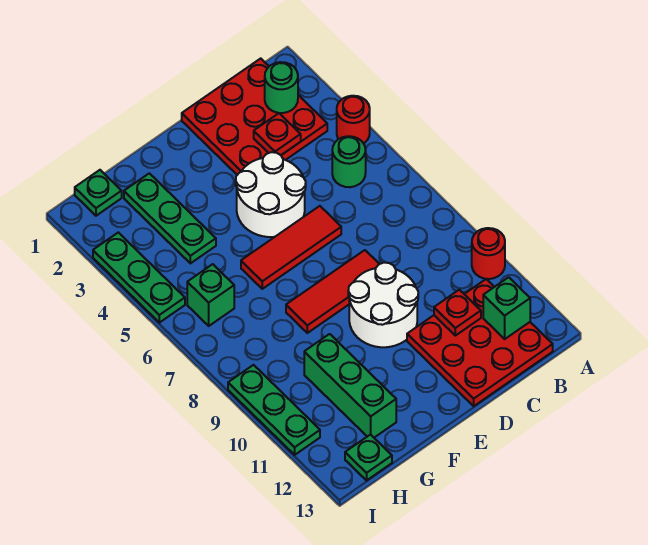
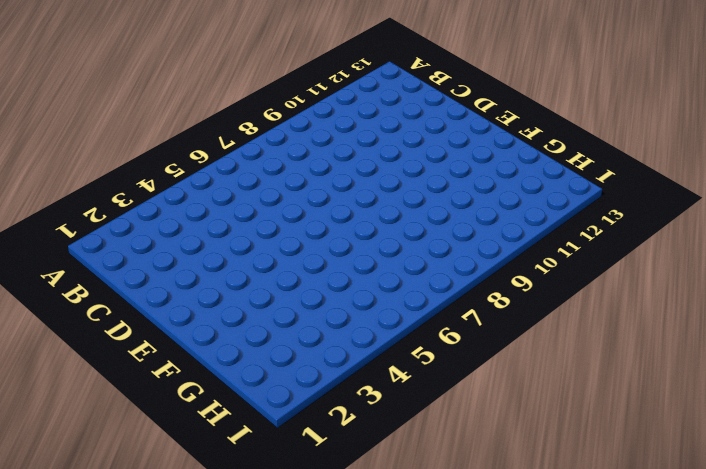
none -> red round brick A4 level 1
none -> red round brick A10 level 1
none -> red plate B1:D3 level 1

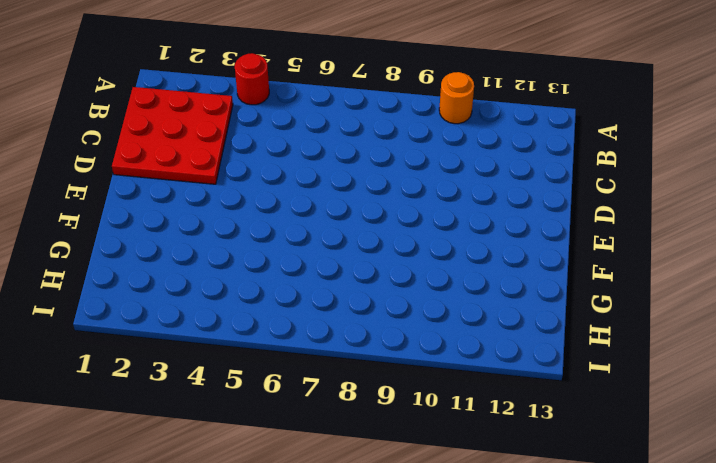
orange round brick A10 level 1 -> red round brick A10 level 1
none -> green round brick B5 level 1
none -> red plate B11:D13 level 1
none -> white round brick D4:E5 level 1

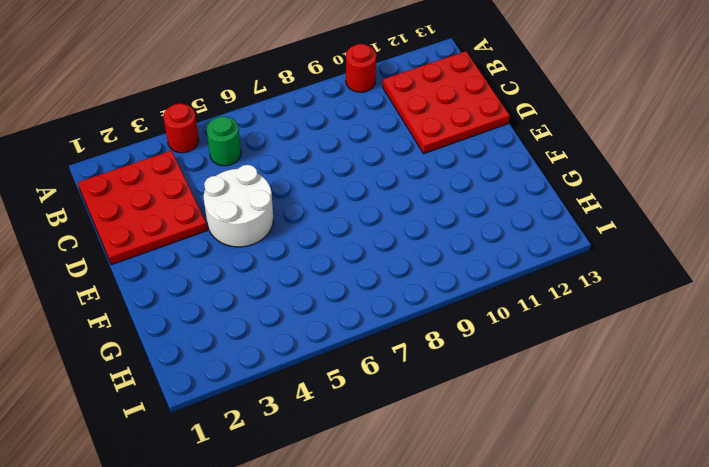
none -> red tile D6:F6 level 1
none -> red tile D8:F8 level 1
none -> white round brick D9:E10 level 1

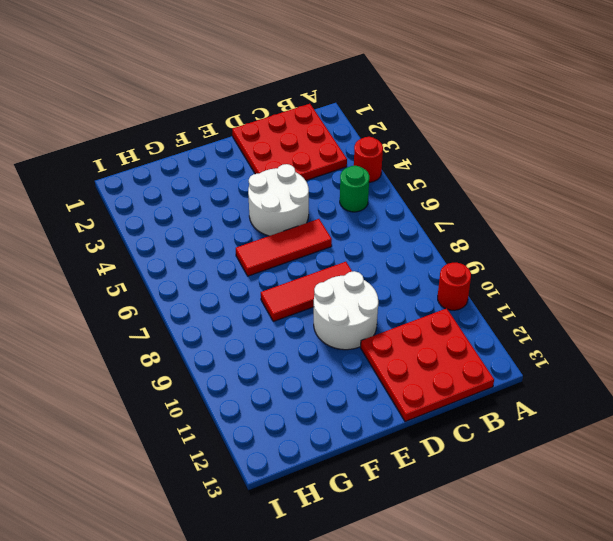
none -> green plate G2:G4 level 1
none -> green brick G10:G12 level 1
none -> green plate H1 level 1

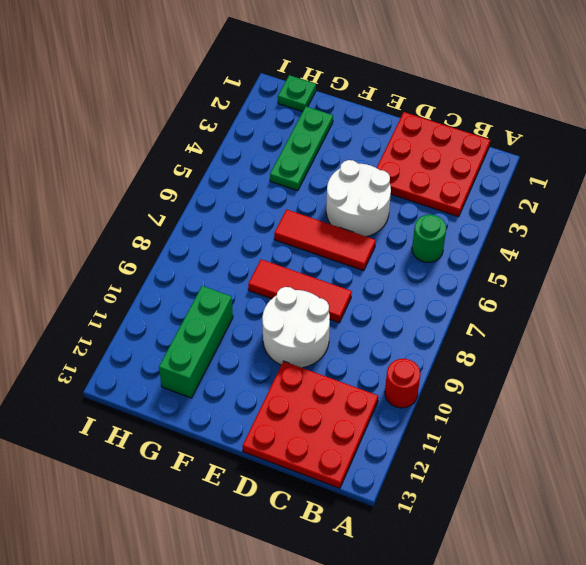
none -> red round brick A4 level 1
none -> green brick H6 level 1
none -> green plate H13 level 1

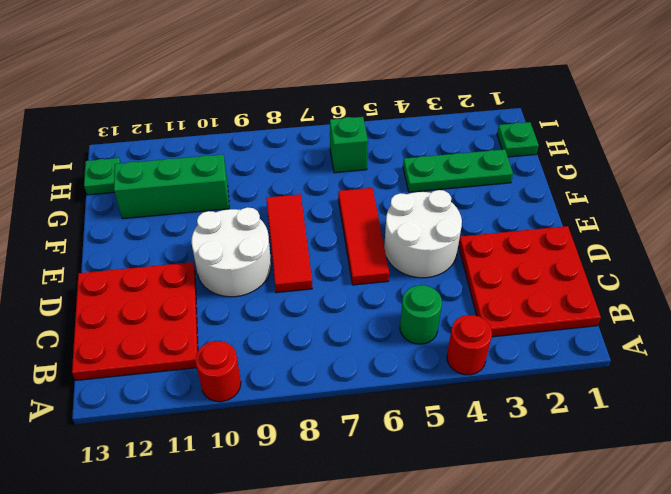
none -> green plate I3:I5 level 1
none -> green plate I9:I11 level 1
none -> green round brick B2 level 2

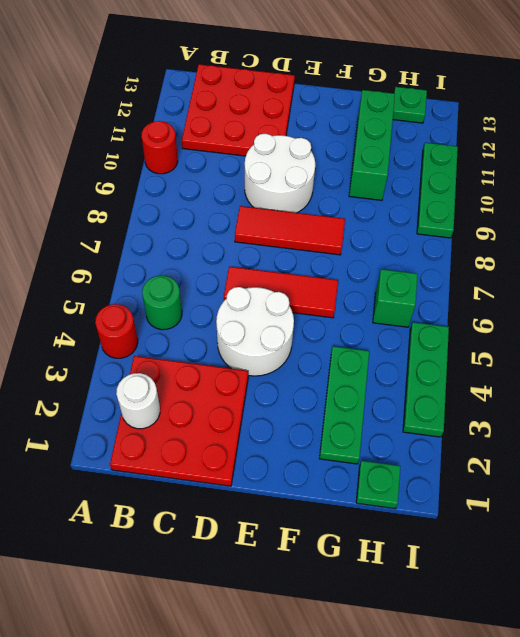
white round brick B2 level 2 -> green round brick B2 level 2
none -> green brick B12 level 2
none -> red plate C3 level 2
none -> red plate C11 level 2

